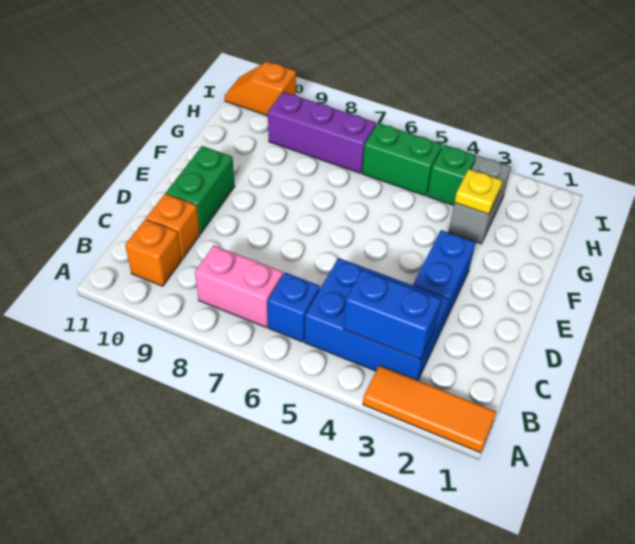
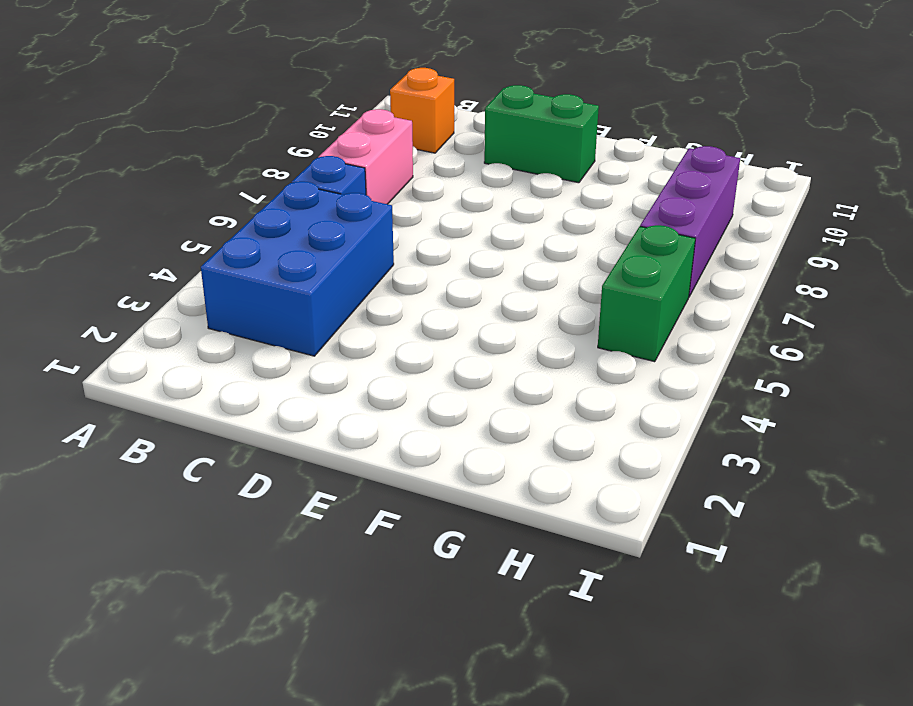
none -> orange tile A1:A3 level 1
none -> orange brick C10 level 1
none -> blue brick D3:E3 level 1

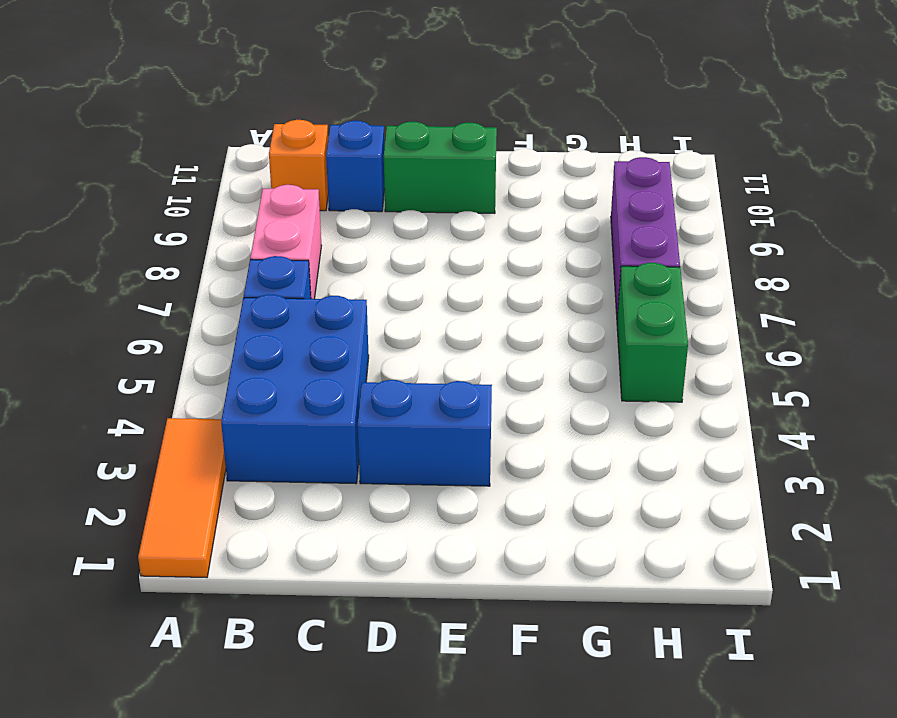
blue brick C10 level 1 -> orange brick C10 level 1
none -> grey brick G3:H3 level 1
none -> green brick H4 level 1
none -> orange slope I10:I11 level 1 top 10

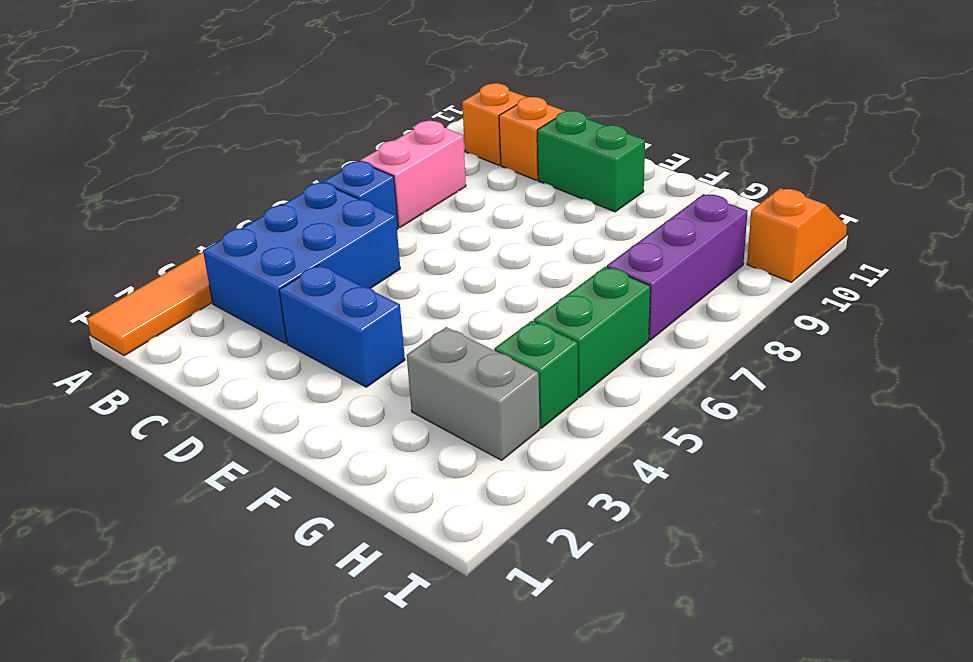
none -> blue brick B3:B4 level 2
none -> yellow plate G3 level 2

